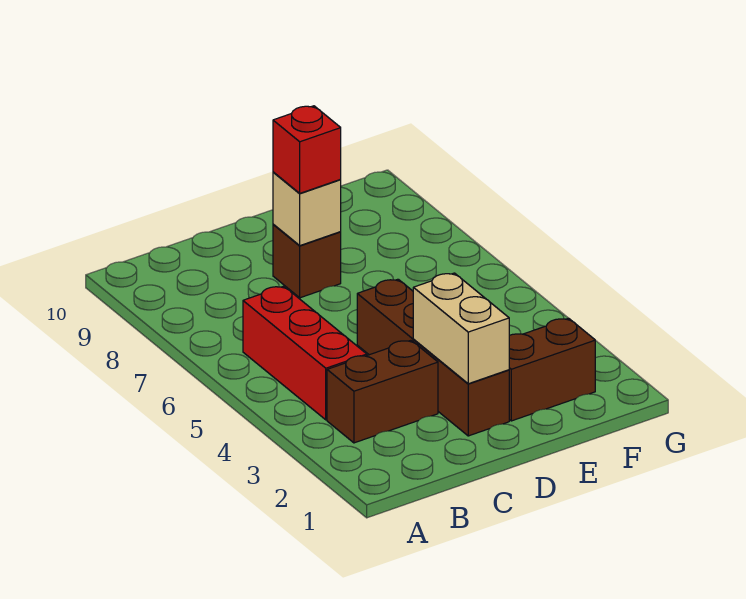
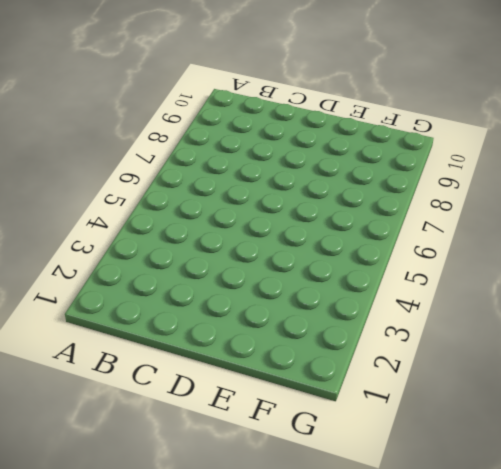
none -> brown brick B3:C3 level 1
none -> red brick B4:B6 level 1

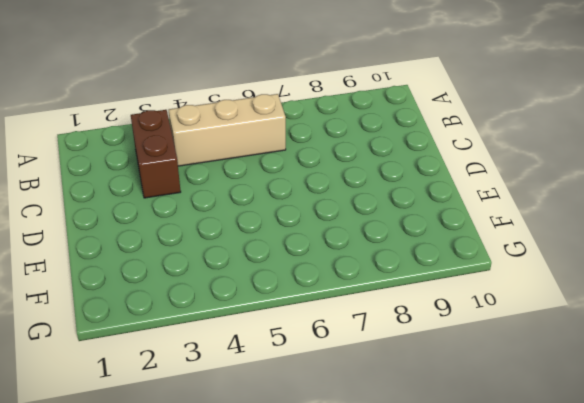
tan brick B4:B6 level 1 -> red brick B4:B6 level 1
none -> brown brick D2:D5 level 1
none -> brown brick D8 level 1

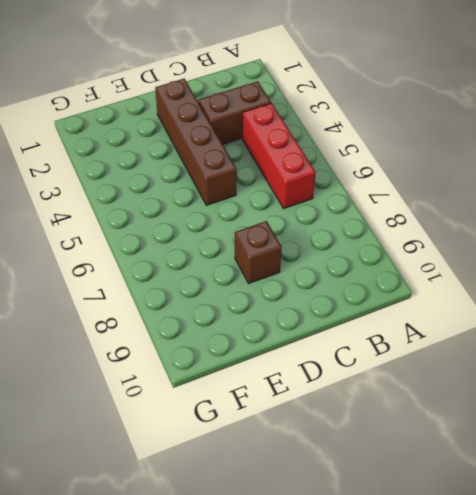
none -> brown brick E2:F2 level 1
none -> tan brick D2:D3 level 2

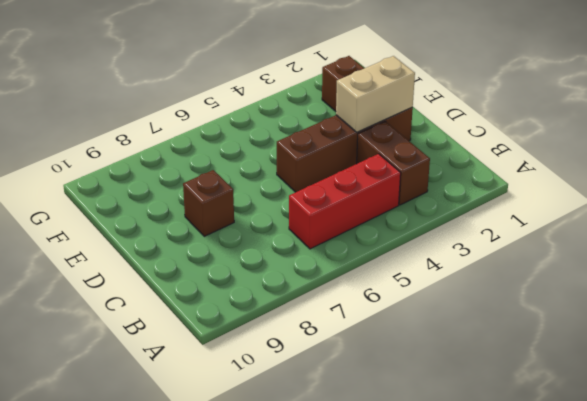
none -> tan brick D8 level 2
none -> red brick D8 level 3

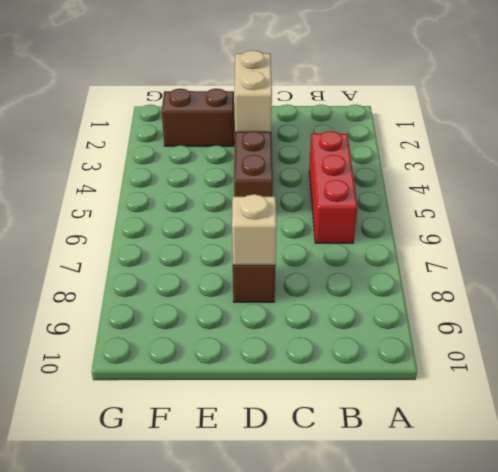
none -> brown brick B3:C3 level 1
none -> red brick D8 level 3

